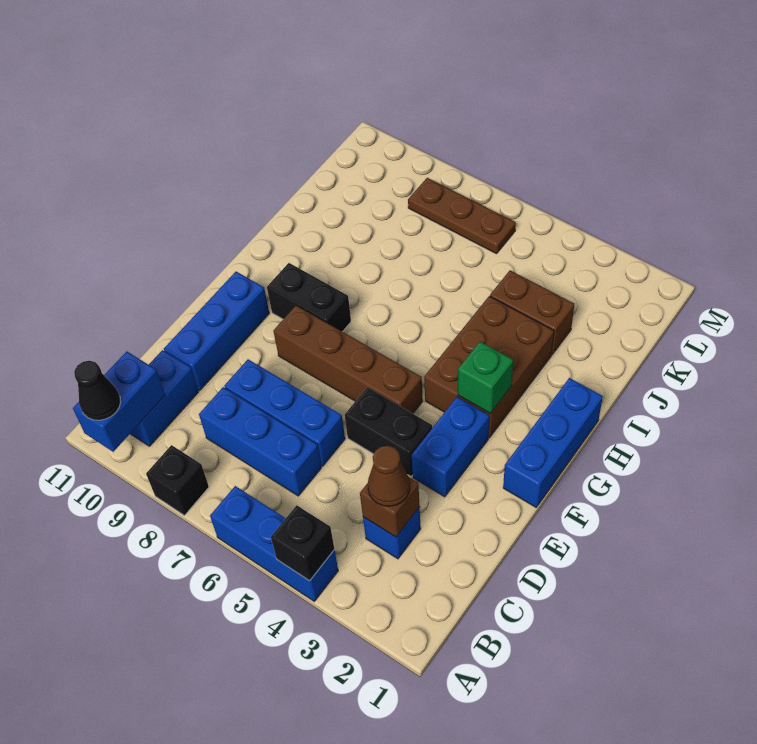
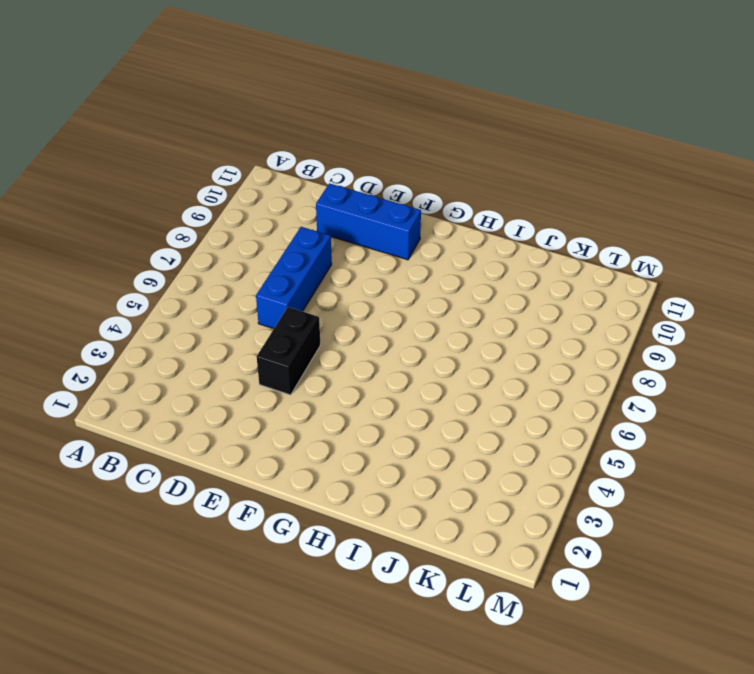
none -> blue brick A4:A6 level 1
none -> black brick A8 level 1
none -> blue brick B10:C10 level 1

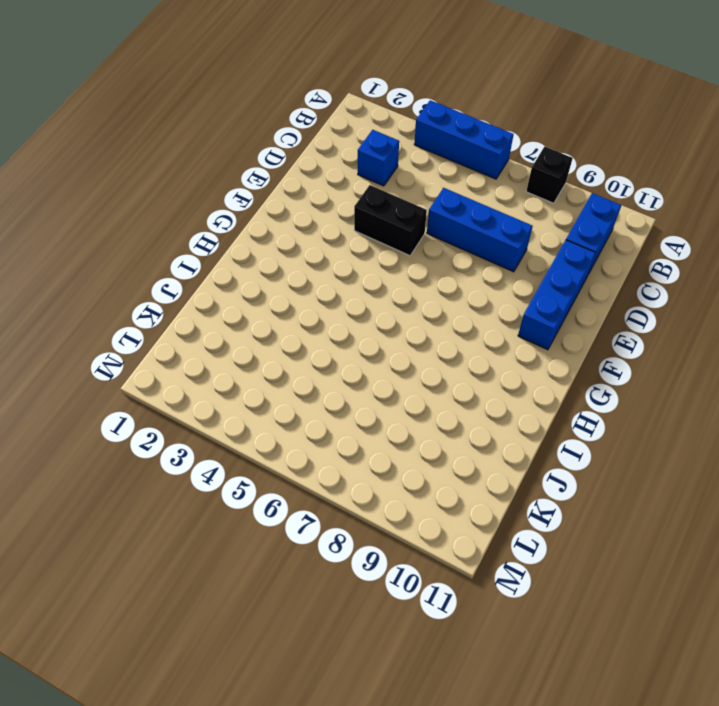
none -> blue brick C6:C8 level 1
none -> blue brick E3:F3 level 1
none -> blue brick F1:H1 level 1

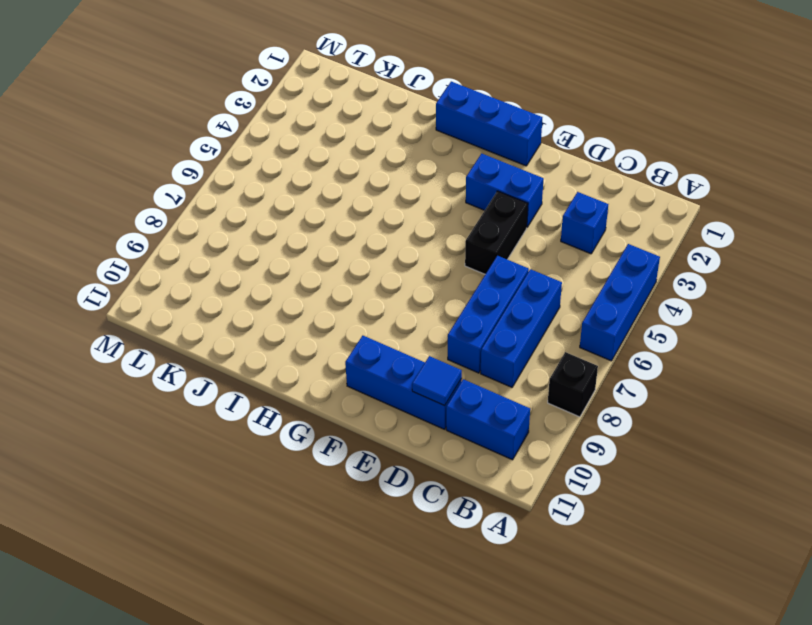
blue tile D10 level 2 -> none
none -> brown brick F5:F8 level 1
none -> brown brick G3:I4 level 1
none -> black brick G8:G9 level 1

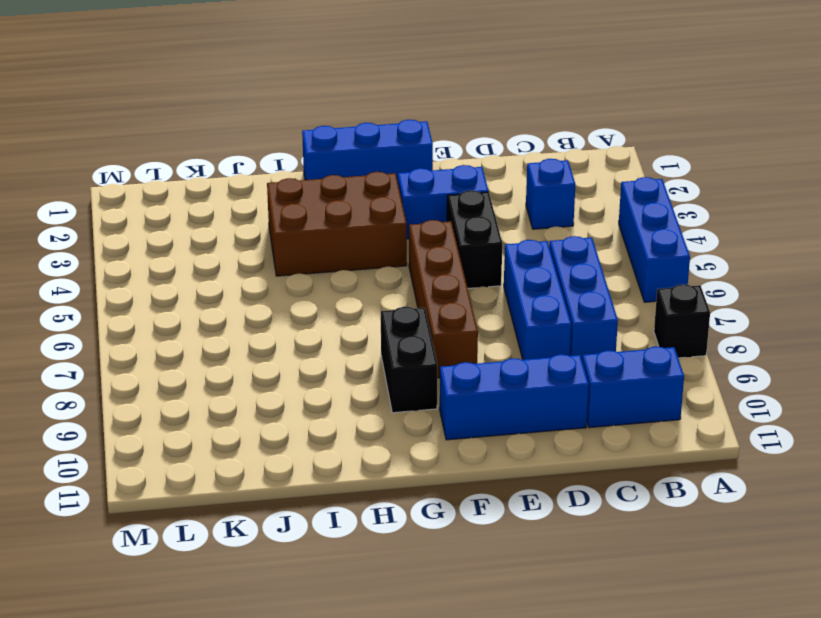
none -> brown brick J3:J4 level 1
none -> brown plate L6:L8 level 1
none -> black brick A4 level 2

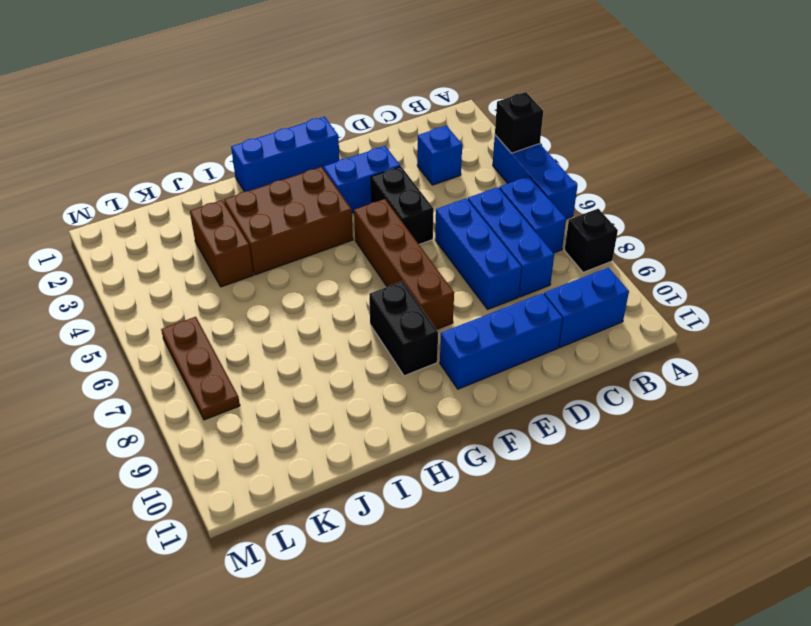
blue brick B6:B7 level 1 -> blue brick A10:B10 level 2
none -> brown brick C3 level 2
none -> green brick G3 level 2
none -> black cone A10 level 3

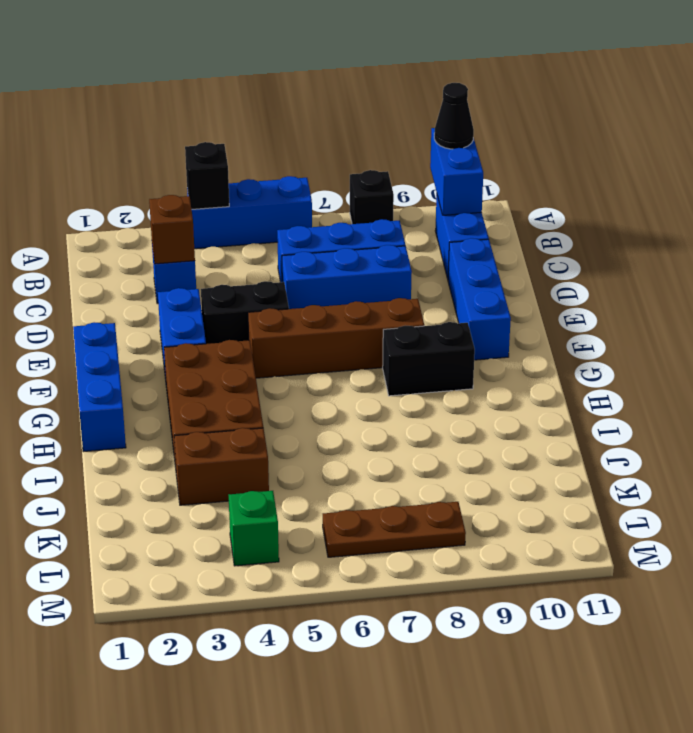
green brick L4 level 1 -> green brick G3 level 2
none -> brown cone C3 level 3

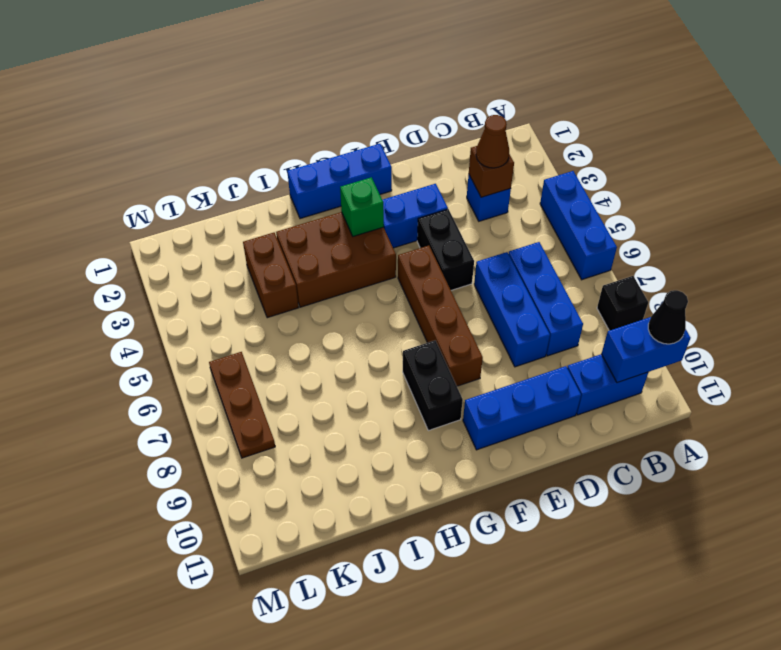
none -> black brick A4 level 2

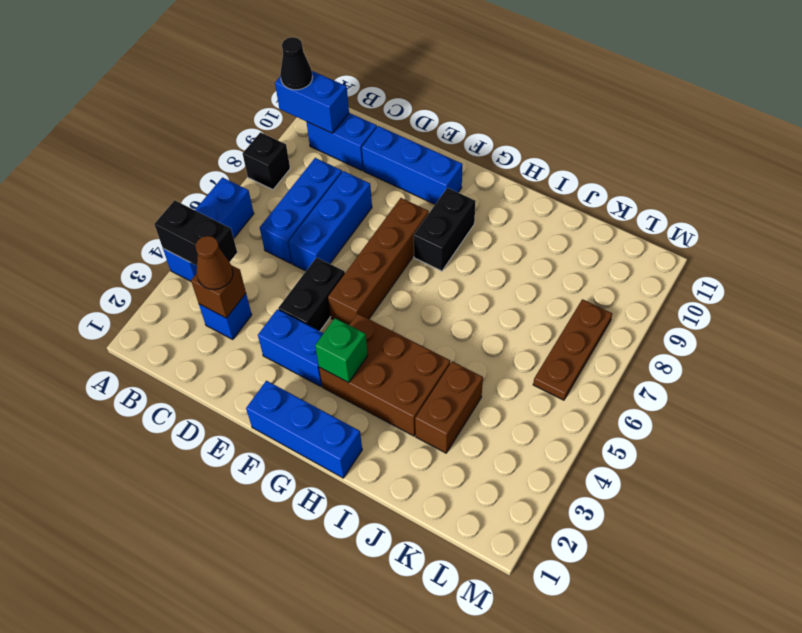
black brick A4:B4 level 2 -> black brick A4 level 2

